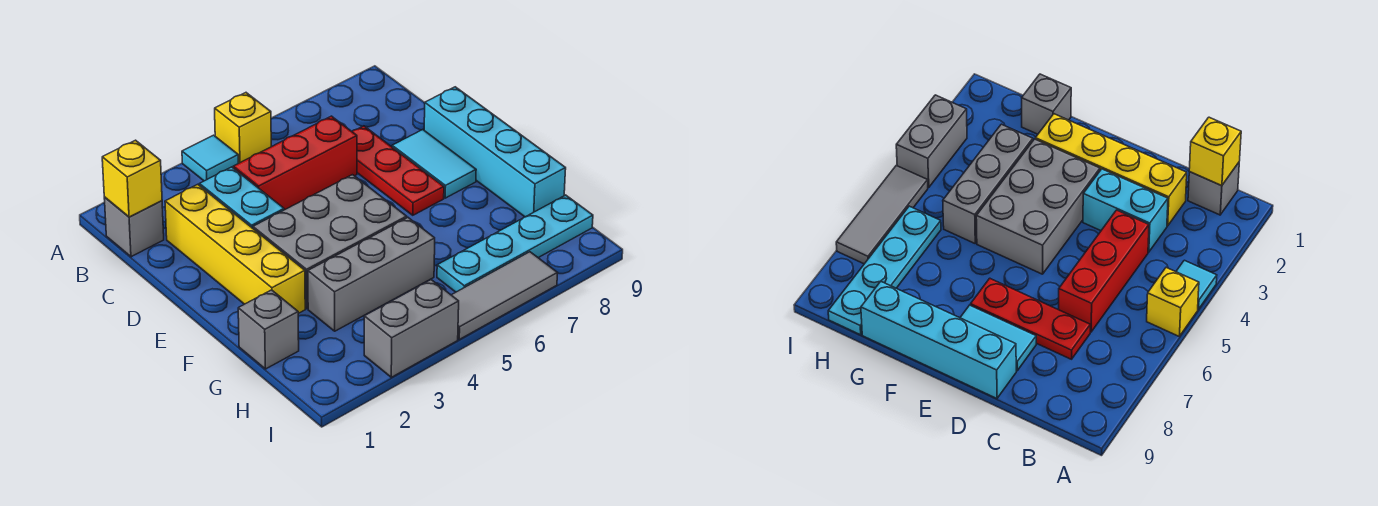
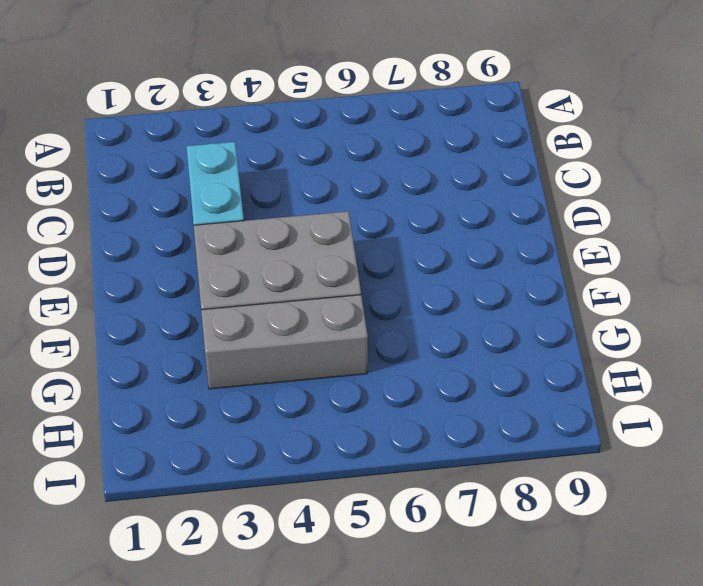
none -> cyan tile A4 level 1
none -> yellow brick A5 level 1
none -> grey brick B1 level 1

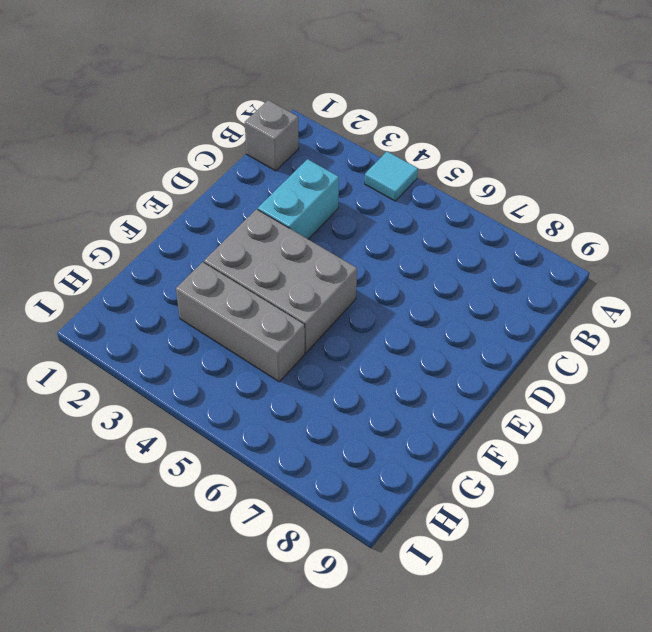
none -> yellow brick A5 level 1
none -> yellow brick C2:F2 level 1
none -> red brick C4:C6 level 1

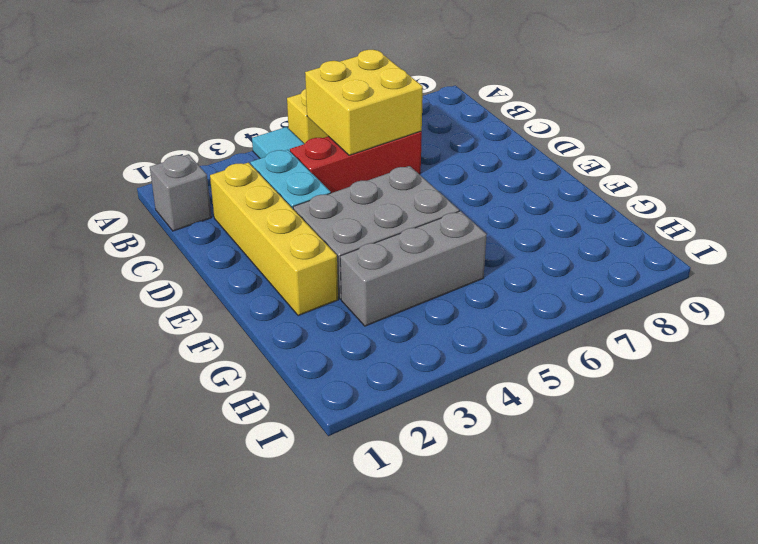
yellow brick B5:C6 level 2 -> none
none -> red plate C7:E7 level 1
none -> cyan tile D8:E8 level 1
none -> cyan brick D9:G9 level 1

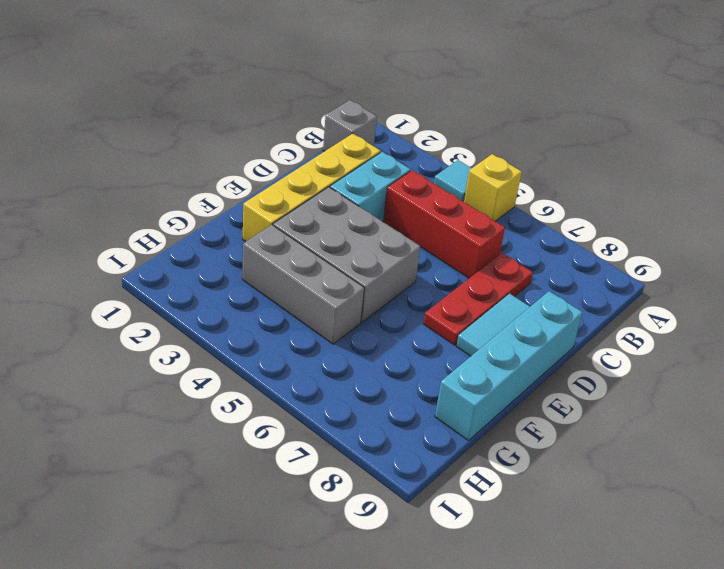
none -> grey brick G1 level 1
none -> cyan plate H6:H9 level 1
none -> grey brick I3:I4 level 1

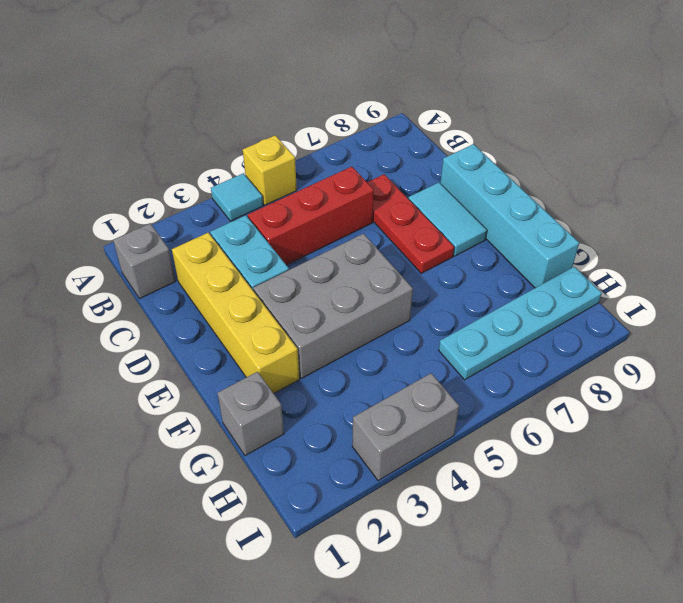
none -> grey brick G3:G5 level 1
none -> grey tile I5:I7 level 1
none -> yellow brick B1 level 2

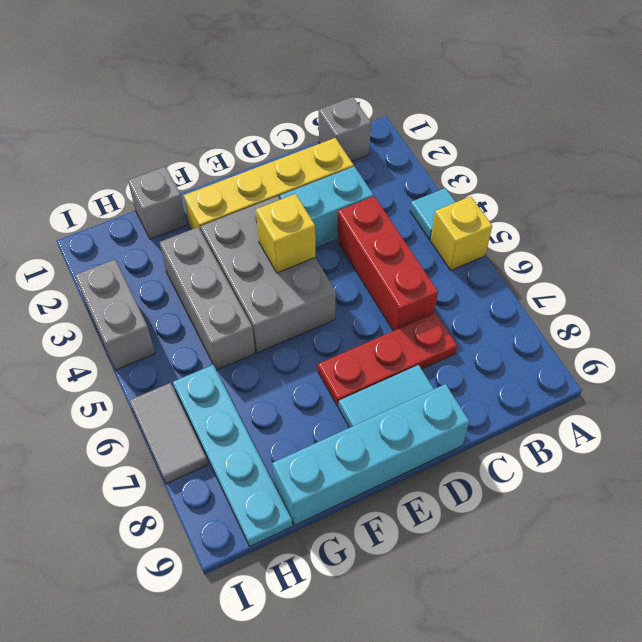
yellow brick E4 level 2 -> yellow brick B1 level 2
grey tile I6:I7 level 1 -> grey tile I5:I7 level 1

